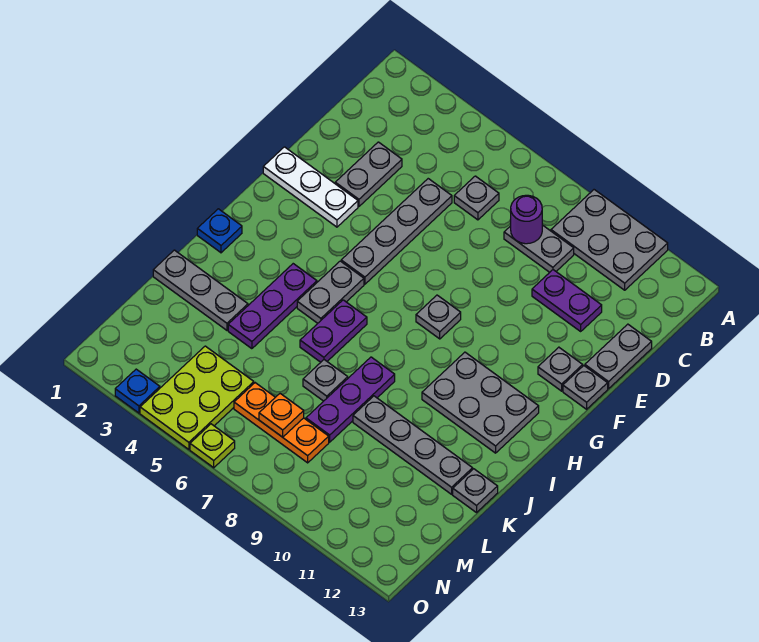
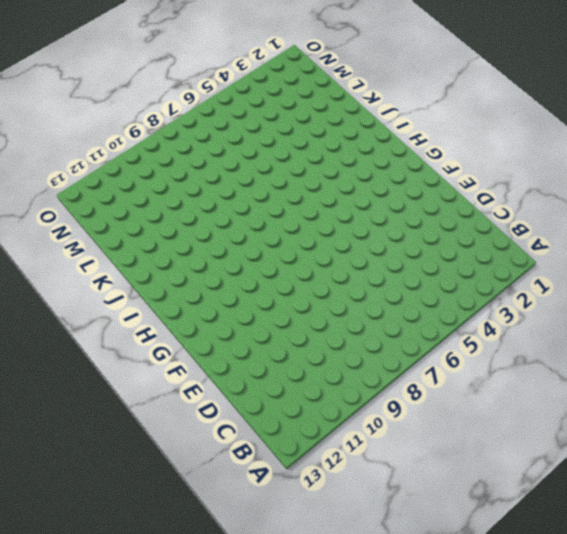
none -> grey plate A9:B11 level 1
none -> grey plate C6 level 1
none -> grey plate C8:C9 level 1

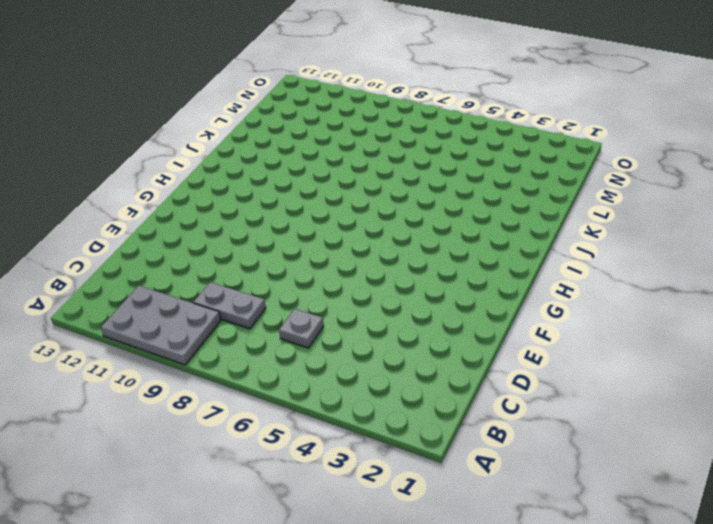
none -> grey plate D3:E3 level 1
none -> grey plate D5:G5 level 1
none -> purple plate D10:D11 level 1

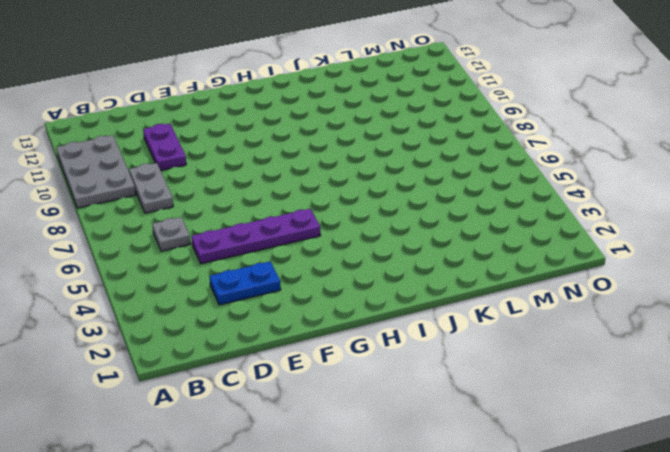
blue plate D3:E3 level 1 -> grey plate D3:E3 level 1
purple plate D5:G5 level 1 -> grey plate D5:G5 level 1
none -> grey plate D13:E13 level 1
none -> white plate F1:F3 level 1
none -> grey plate F12 level 1

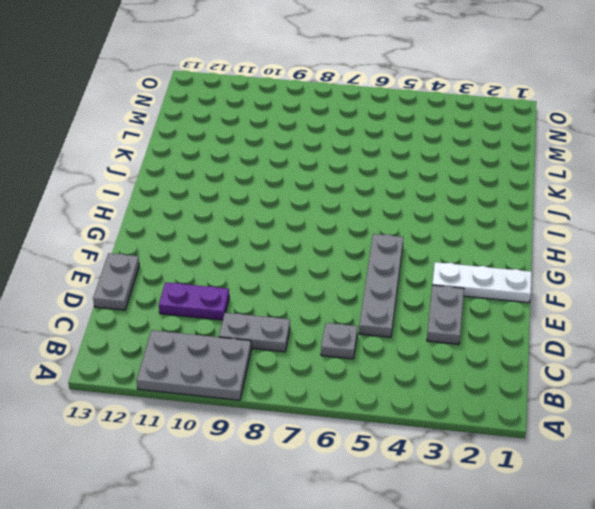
none -> grey plate F12 level 1
none -> grey plate F13 level 1
none -> grey plate G8 level 1

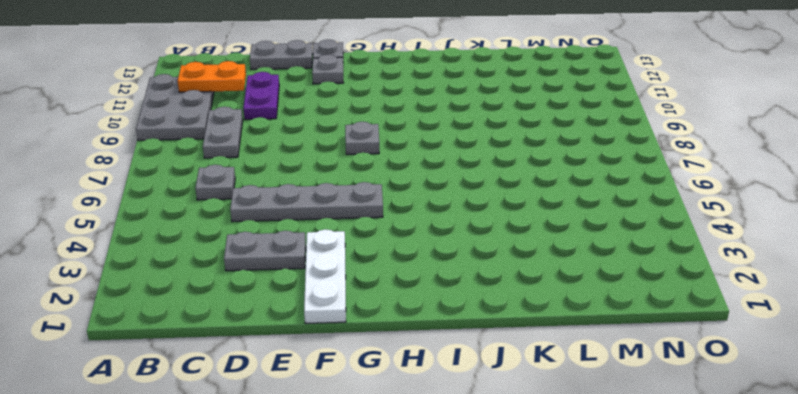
orange plate B11:C11 level 2 -> none
none -> grey plate H5:I5 level 1
none -> grey plate H10:I12 level 1
none -> blue plate I1 level 1

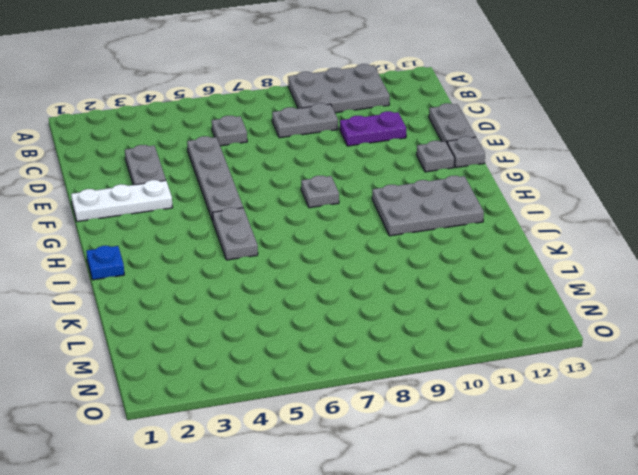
none -> purple plate I4:K4 level 1
none -> purple plate I6:J6 level 1
none -> purple plate J8:L8 level 1

